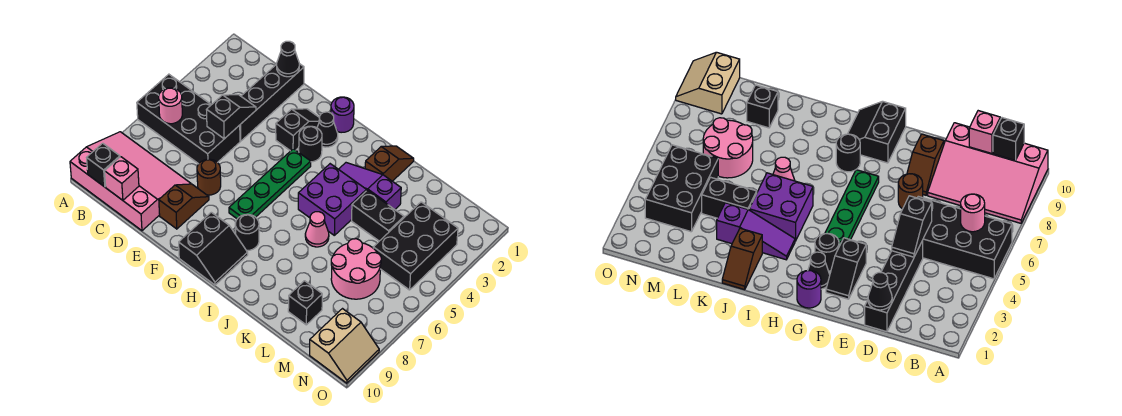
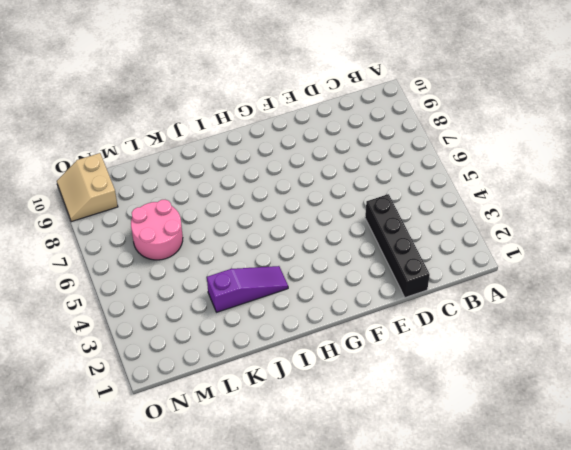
none -> black brick A5:D6 level 1
none -> pink slope A8:D10 level 1 top 10
none -> brown round brick E7 level 1

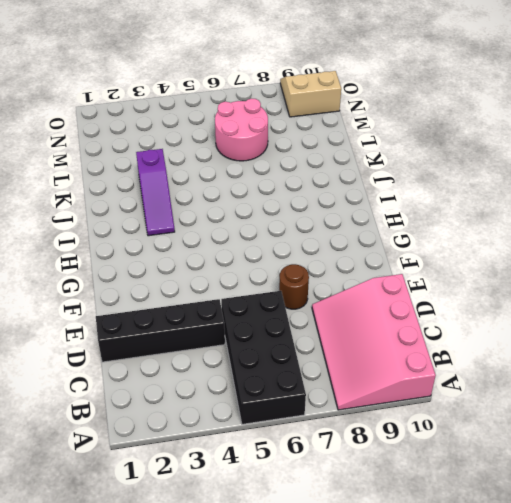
none -> brown slope E8:E9 level 1 top 9
none -> black slope F2:F3 level 1 top 3
none -> purple round brick G1 level 1

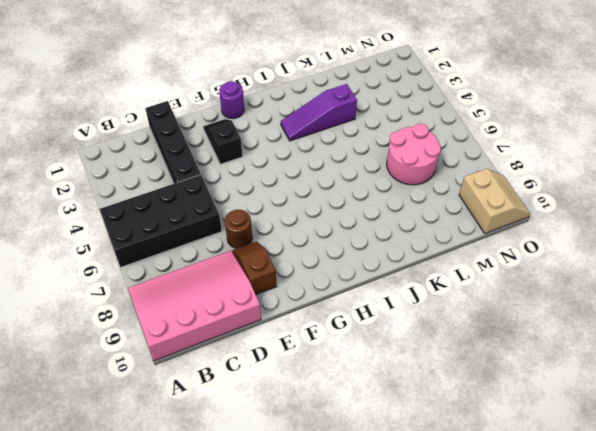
none -> black cone G2 level 1
none -> black round brick G3 level 1
none -> green plate G4:G7 level 1

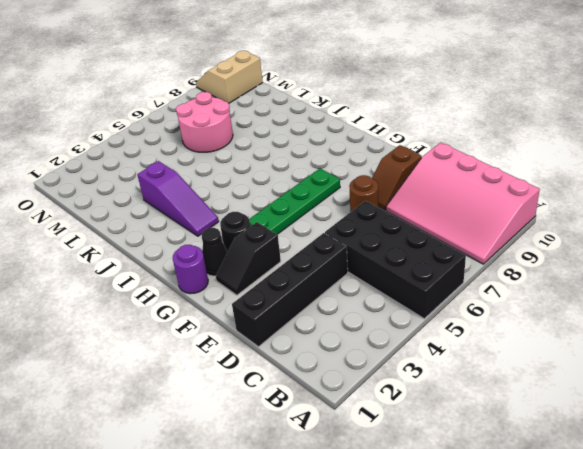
none -> black slope G9:H10 level 1 top G
none -> black round brick H8 level 1
none -> purple brick I4:J5 level 1

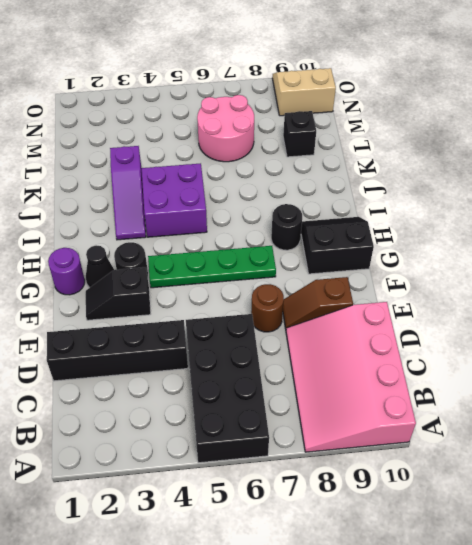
none -> brown slope J1:J2 level 1 top 2
none -> pink cone J6 level 1
none -> black brick K4:L4 level 1

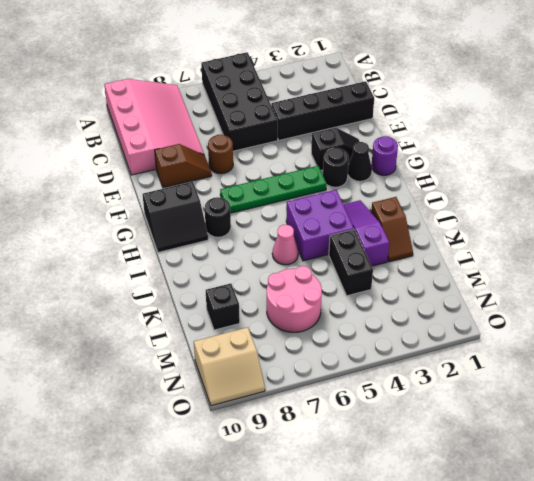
brown slope J2:K2 level 1 top J -> brown slope J1:J2 level 1 top 2
none -> black brick M3:N5 level 1
none -> pink round brick B6 level 2
none -> black brick B10 level 2

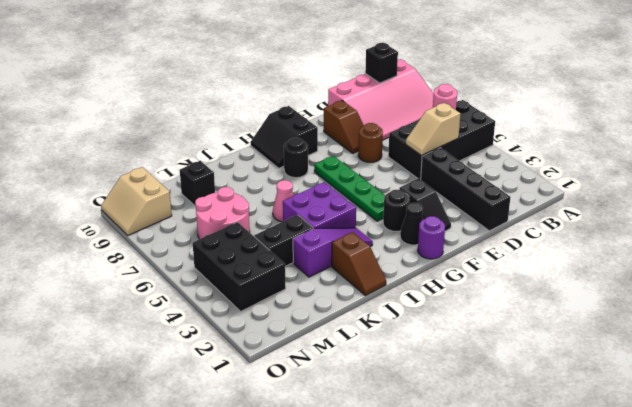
tan slope C5:D5 level 2 top C -> black slope D4:D5 level 2 top 5
none -> pink brick C10 level 2
none -> black cone D1 level 2

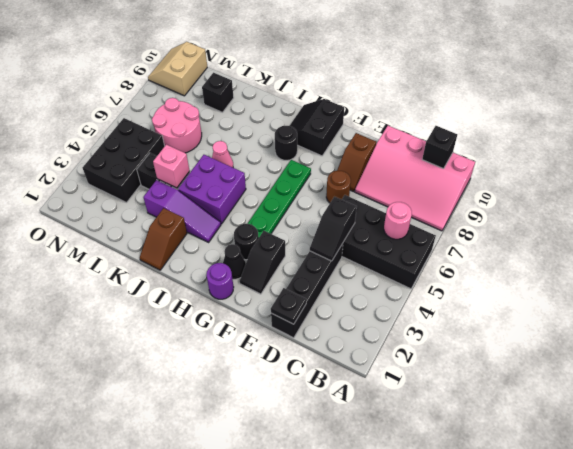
black plate D1 level 2 -> black cone D1 level 2
pink brick K4 level 2 -> pink brick C10 level 2

